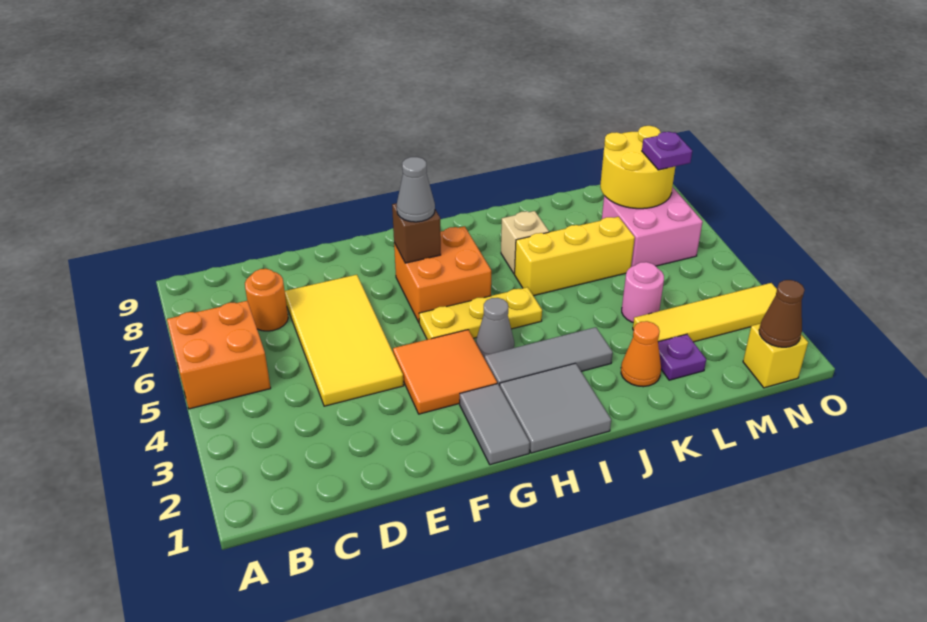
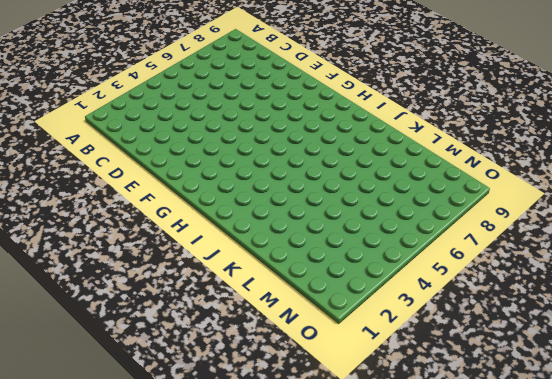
none -> orange brick A5:B6 level 1
none -> orange round brick C7 level 1
none -> yellow tile D4:E7 level 1

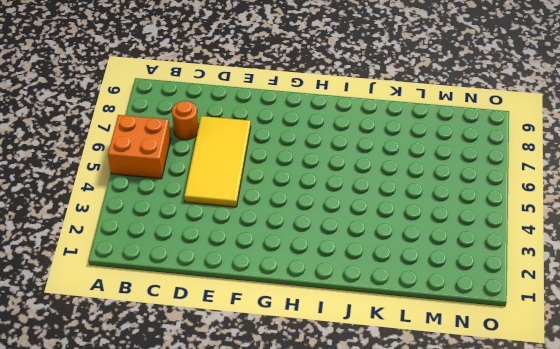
none -> orange tile F3:G4 level 1
none -> grey tile G1:G2 level 1
none -> yellow plate G5:I5 level 1

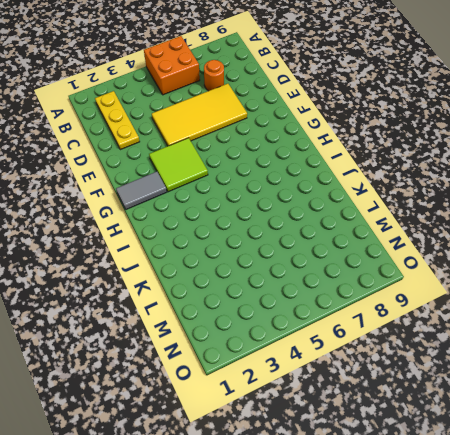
yellow plate B2:D2 level 1 -> yellow plate G5:I5 level 1
lime tile F3:G4 level 1 -> orange tile F3:G4 level 1
none -> orange brick G6:H7 level 1
none -> grey tile H1:I2 level 1
none -> grey tile H3:J3 level 1

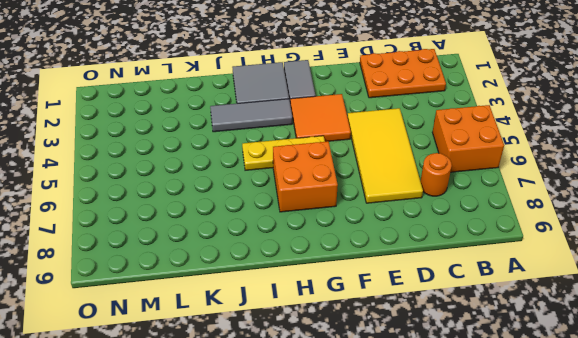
orange plate B1:D2 level 1 -> none
none -> grey cone H4 level 1
none -> yellow brick J6:L6 level 1
none -> tan brick J7 level 1

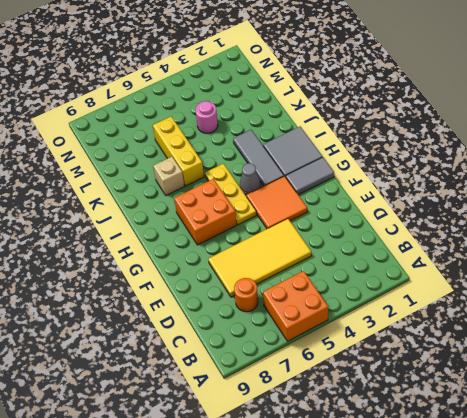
none -> orange cone K2 level 1
none -> purple plate L2 level 1
none -> yellow tile L3:O3 level 1

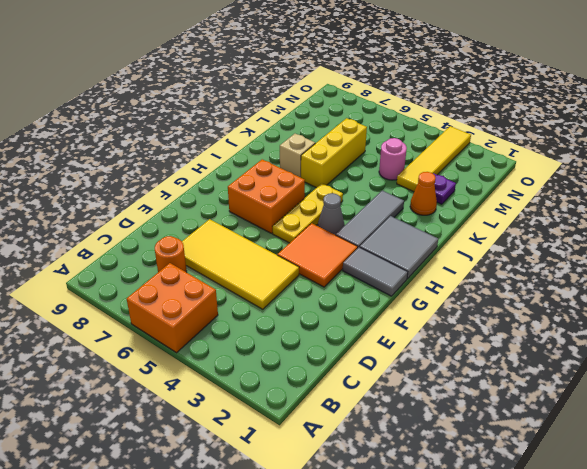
none -> pink brick M6:N7 level 1
none -> yellow brick N1 level 1
none -> brown brick G7 level 2

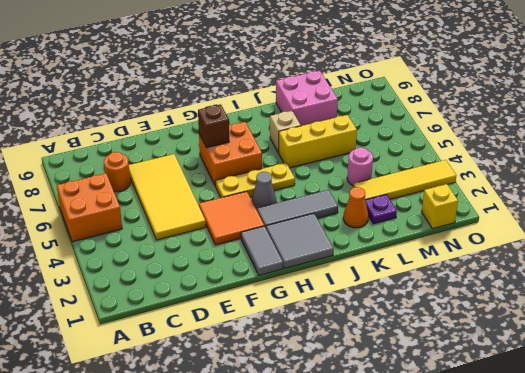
pink brick K8:L9 level 1 -> pink brick M6:N7 level 1
none -> yellow round brick M7:N8 level 2
none -> brown cone N1 level 2
none -> grey cone G7 level 3

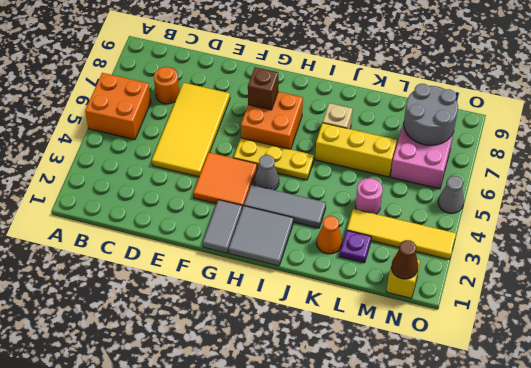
grey round brick M7:N8 level 2 -> yellow round brick M7:N8 level 2
grey cone O5 level 1 -> grey cone G7 level 3
none -> purple plate N7 level 3

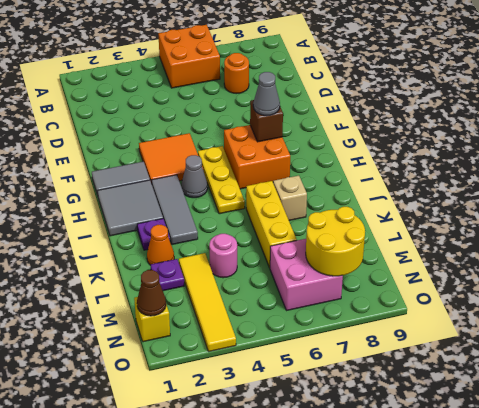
purple plate J2 level 1 -> purple plate N7 level 3
none -> yellow tile D4:E7 level 1

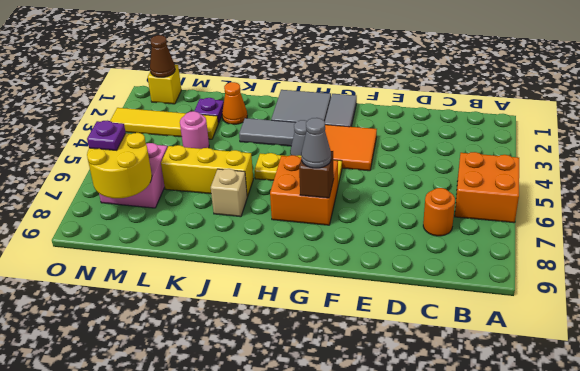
none -> yellow tile D4:E7 level 1

